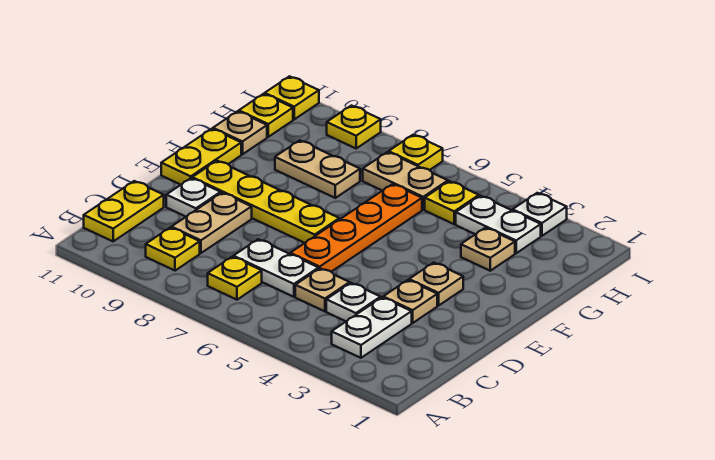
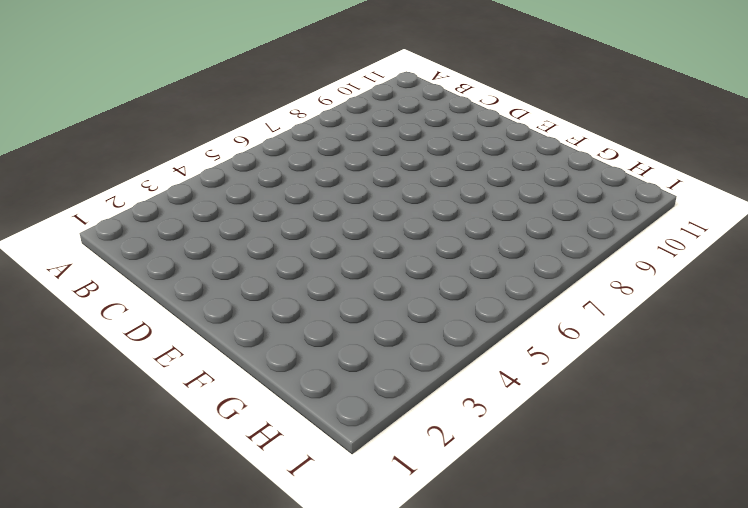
none -> white plate B3:C3 level 1
none -> yellow plate B7 level 1
none -> yellow plate B9 level 1

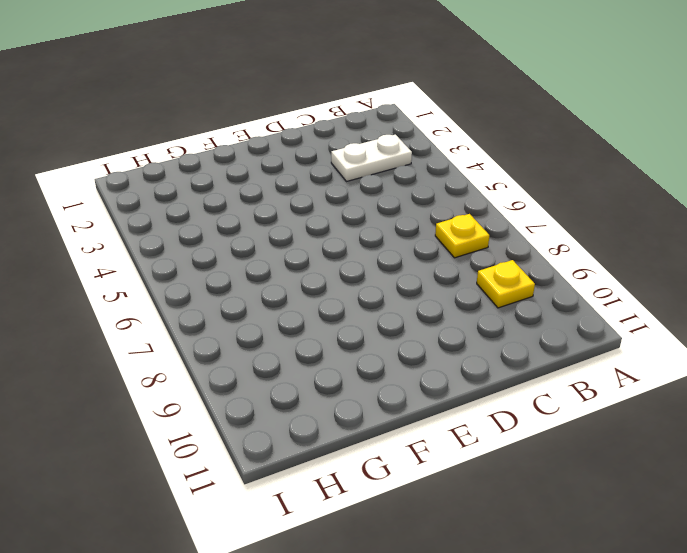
none -> yellow plate B11:C11 level 1
none -> white plate C4 level 1
none -> tan plate C5 level 1

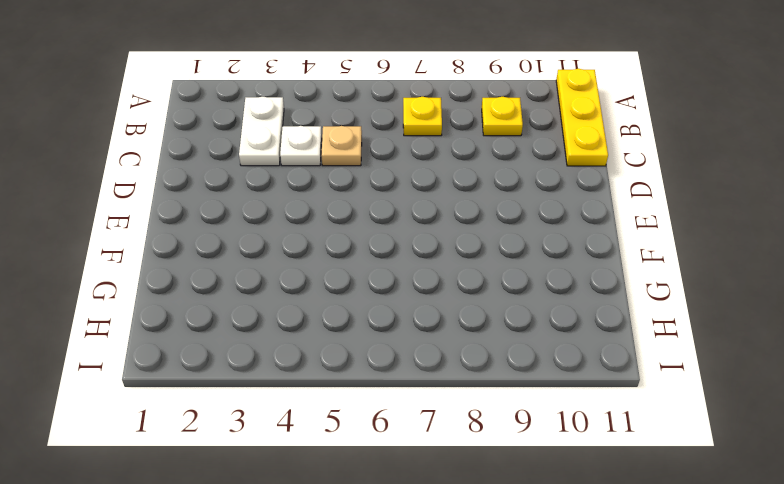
yellow plate A11:C11 level 1 -> yellow plate B11:C11 level 1
none -> white plate C6:C7 level 1
none -> tan plate C9:D9 level 1
none -> tan plate D3 level 1

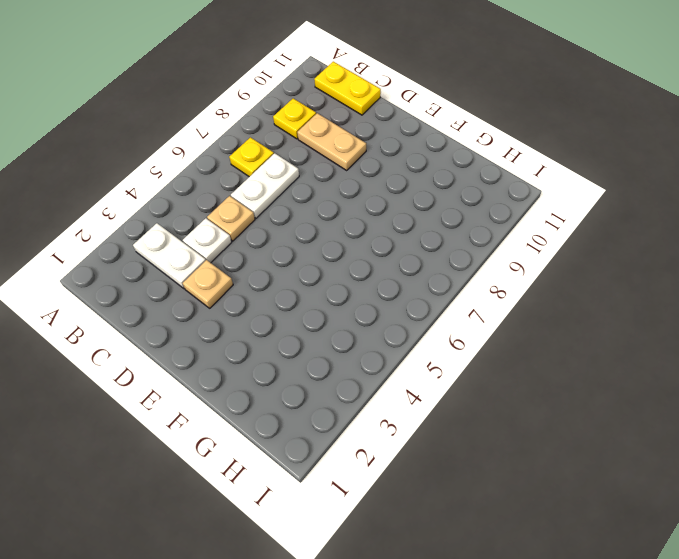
none -> orange plate D6:G6 level 1
none -> white plate D10 level 1
none -> tan plate E3 level 1

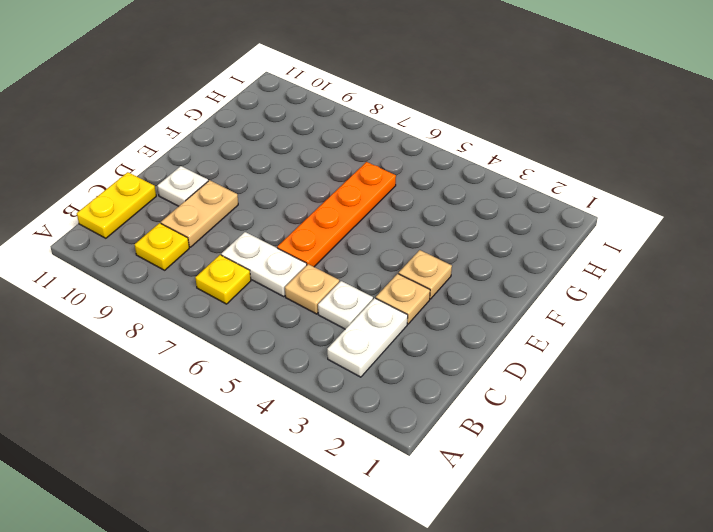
none -> yellow plate E7:E10 level 1
none -> yellow plate E11:F11 level 1
none -> tan plate G3 level 1

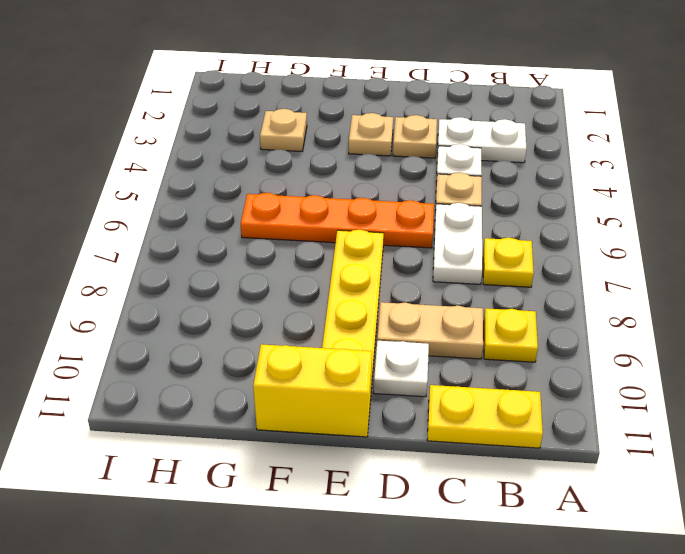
yellow brick E11:F11 level 1 -> yellow plate E11:F11 level 1
none -> tan plate G8:G9 level 1
none -> tan plate G11 level 1
none -> white plate H3:H4 level 1

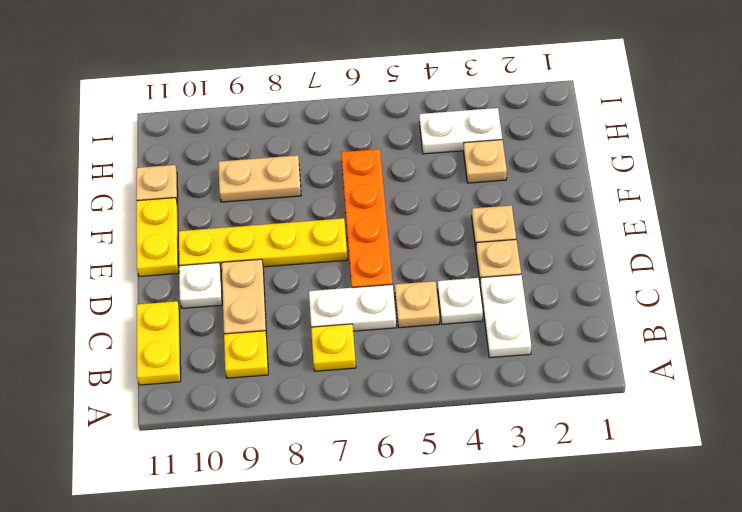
none -> yellow plate H5 level 1
none -> tan plate H6:H7 level 1
none -> yellow plate H11 level 1

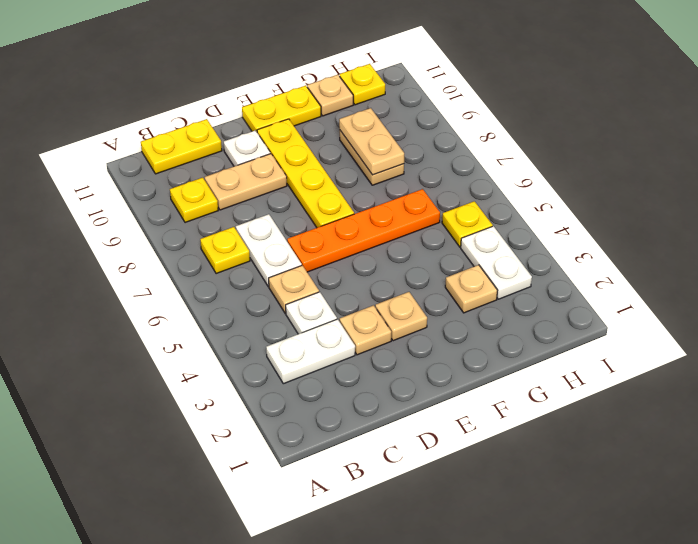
tan plate G8:G9 level 2 -> tan plate H6:H7 level 1
none -> white plate I3 level 1
none -> yellow plate I7 level 1
none -> yellow plate I9 level 1

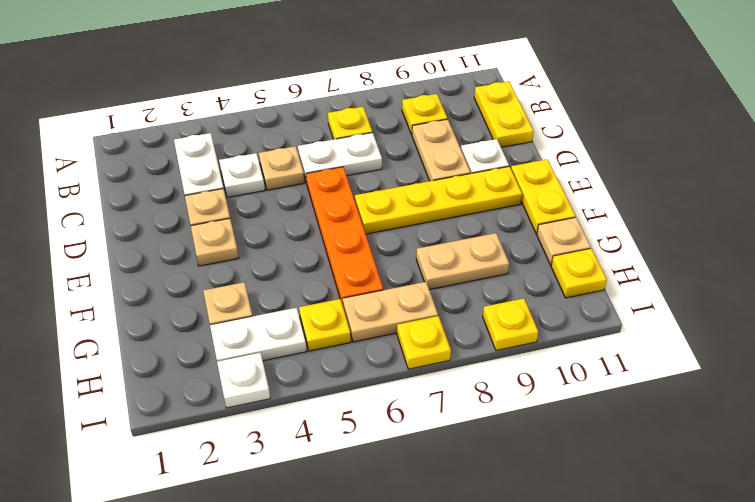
none -> yellow plate I11 level 1

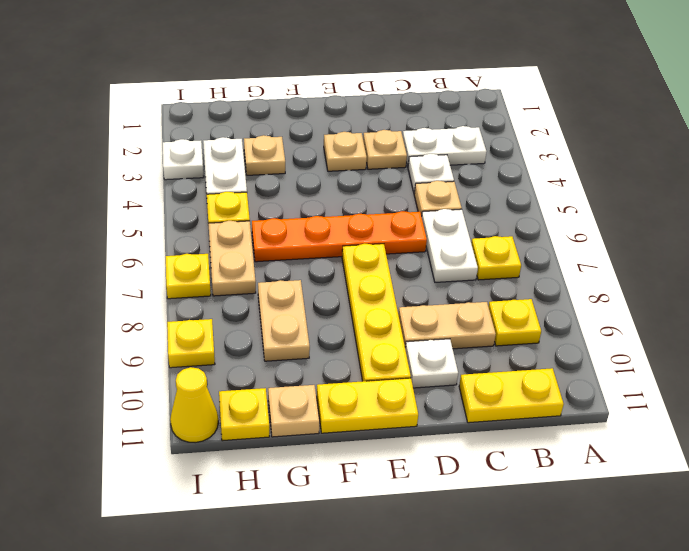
yellow cone I11 level 1 -> yellow plate I11 level 1

